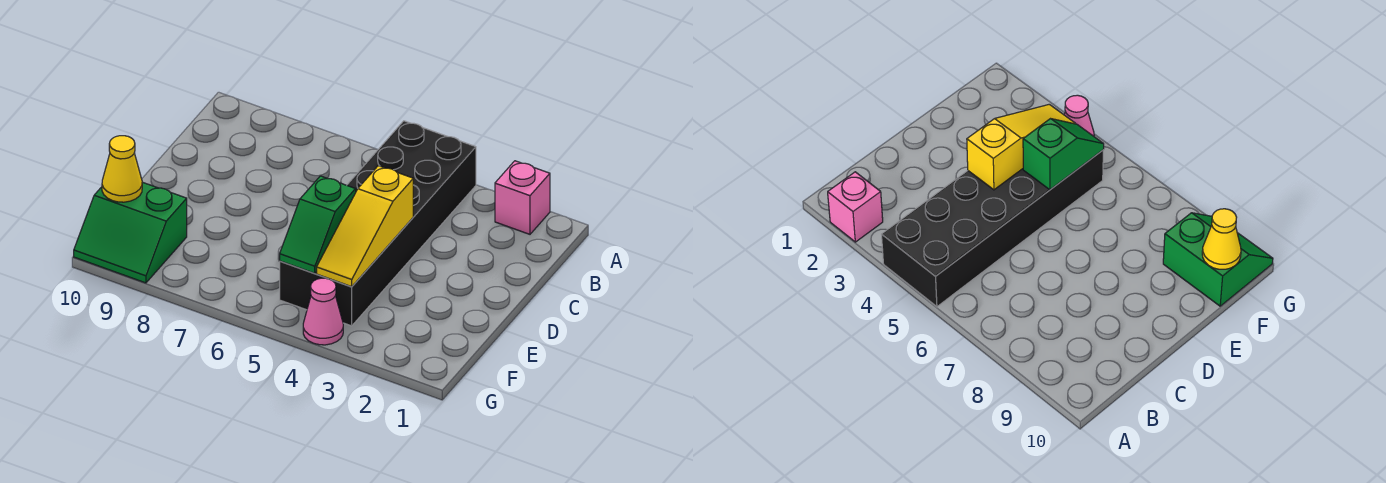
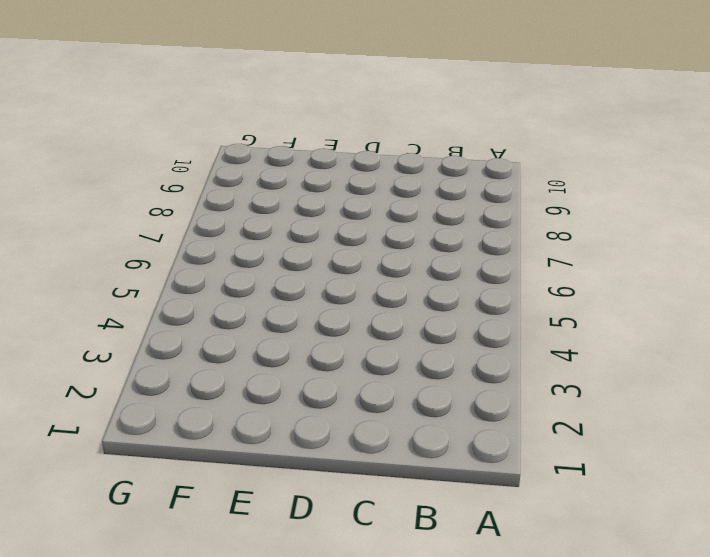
none -> pink brick A2 level 1
none -> black brick A4:F5 level 1

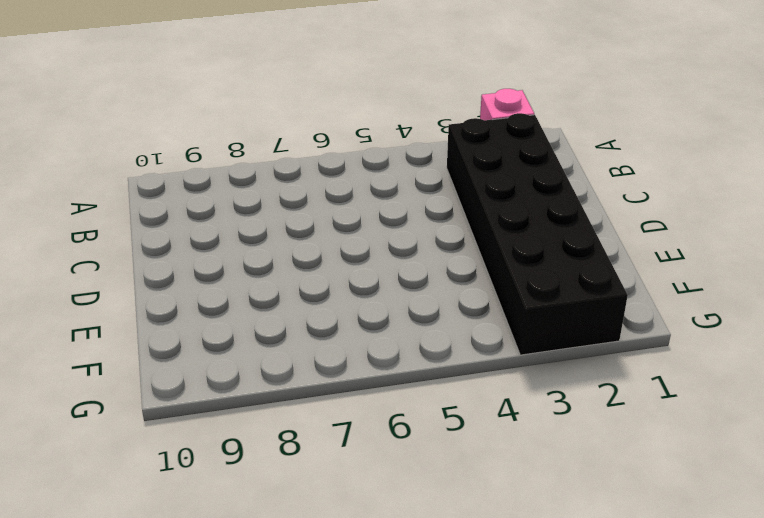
black brick B2:G3 level 1 -> black brick A4:F5 level 1
none -> green slope F9:G10 level 1 top F
none -> pink cone G4 level 1

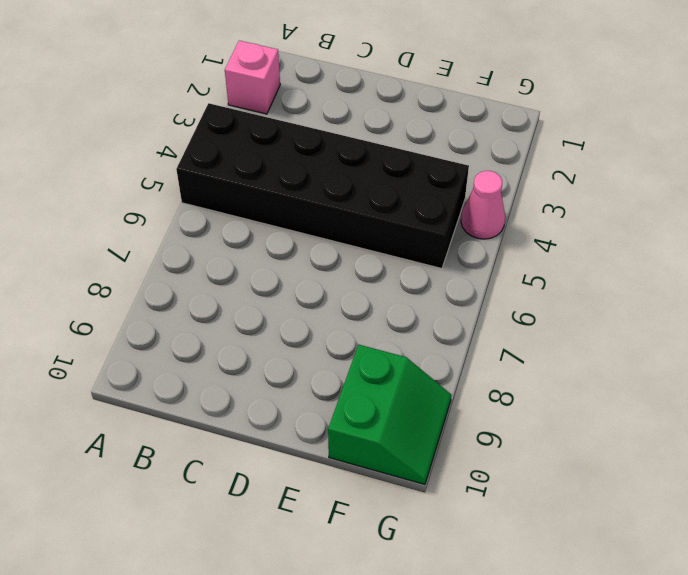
none -> yellow slope D4:F4 level 2 top D
none -> green slope E5:F5 level 2 top E

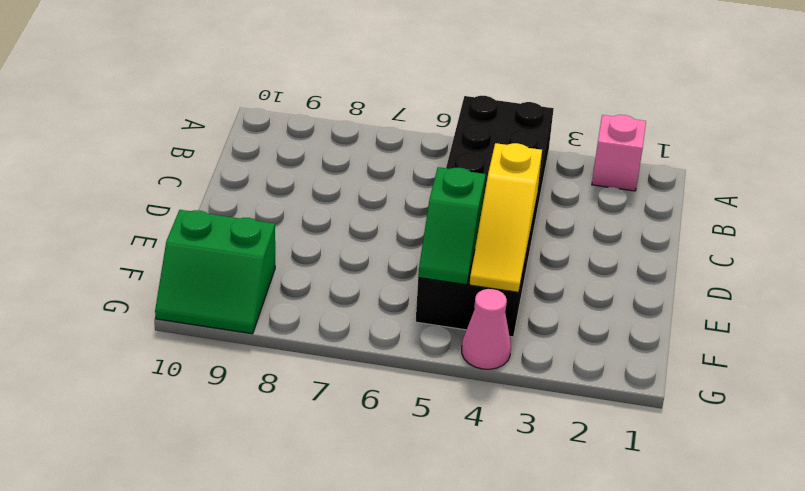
none -> yellow cone F10 level 2

